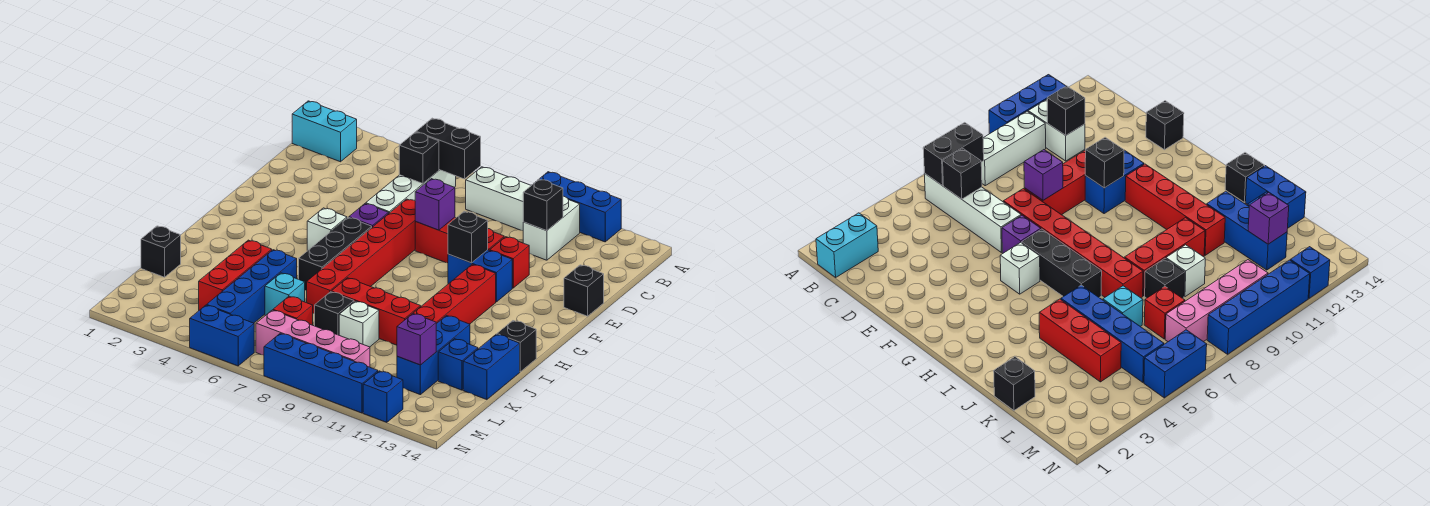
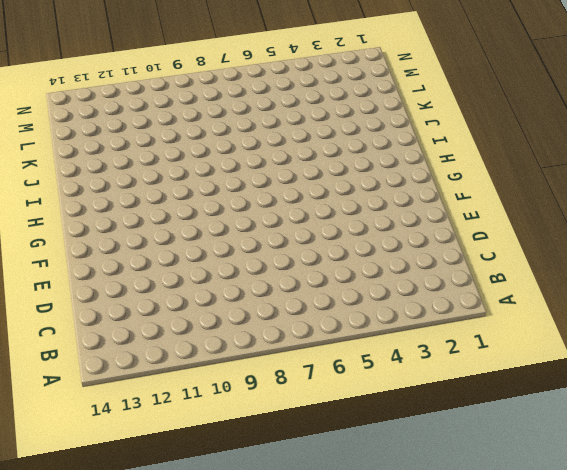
none -> blue brick A10:A12 level 1
none -> cyan brick B1:B2 level 1
none -> white brick B6:E6 level 1
none -> white brick B8:B10 level 1

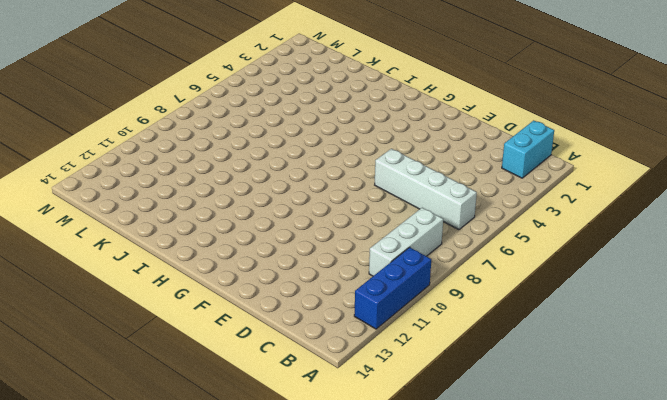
none -> white brick B11:C11 level 1
none -> red brick E7:J7 level 1
none -> red brick E8:E10 level 1
none -> red brick E11 level 1

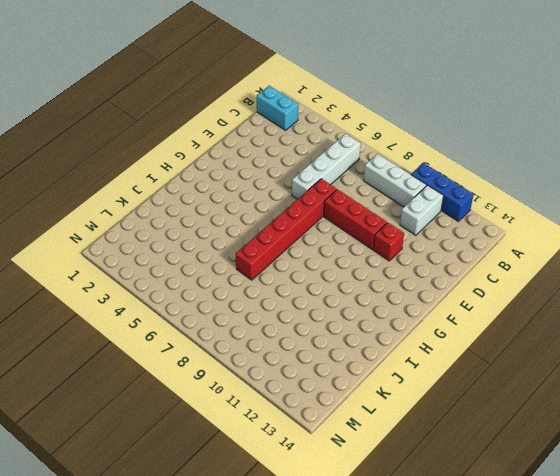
none -> black brick E14 level 1
none -> purple brick F6 level 1
none -> blue brick F10:F11 level 1
none -> white brick G5 level 1

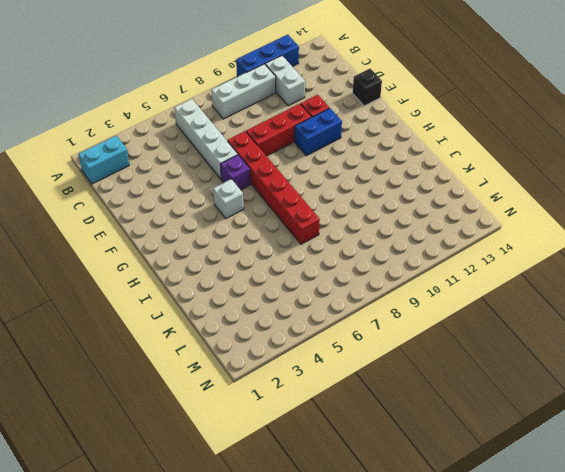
none -> black brick G6:I6 level 1
none -> red brick G11:J11 level 1
none -> black brick I14 level 1
none -> red brick J4:L4 level 1

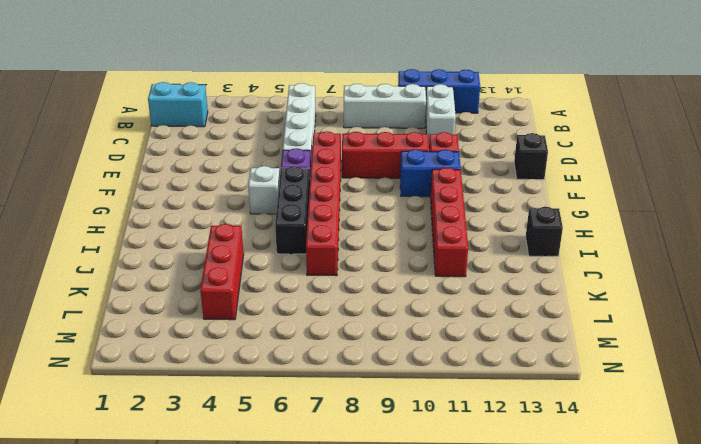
none -> blue brick J5:M5 level 1
none -> red brick J8:J10 level 1
none -> blue brick J12:L12 level 1
none -> blue brick J14:K14 level 1

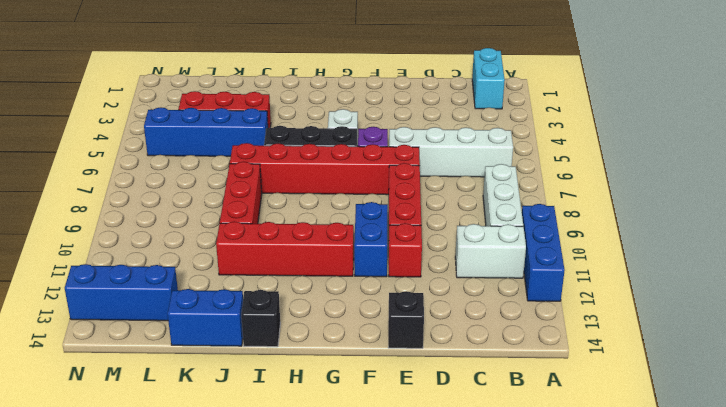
blue brick L13:N13 level 1 -> blue brick J12:L12 level 1
none -> black brick K1 level 1
none -> cyan brick K6 level 1
none -> black brick K8 level 1
none -> white brick K9 level 1

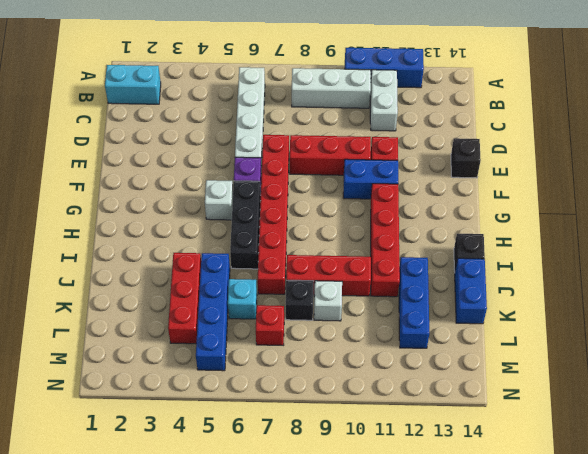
none -> black brick K1 level 1
none -> blue brick K13 level 1
none -> pink brick M7:M10 level 1
none -> blue brick N5:N6 level 1

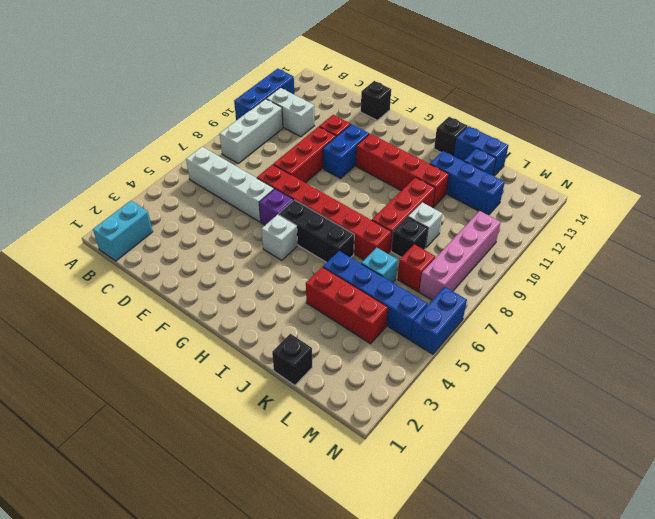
none -> blue brick N8:N11 level 1
none -> blue brick N12 level 1
none -> black brick B6:B7 level 2
none -> black brick C6 level 2

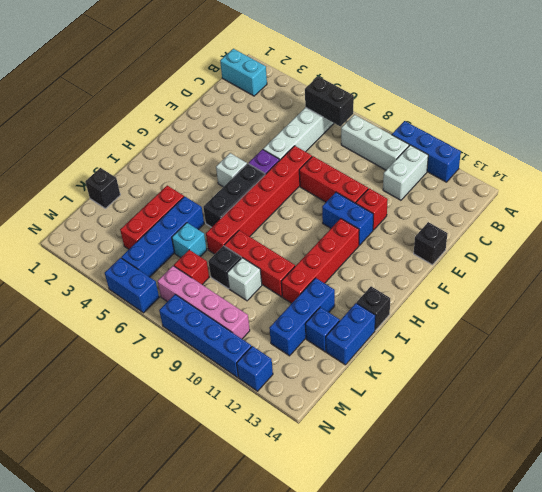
none -> black brick C6 level 2
none -> black brick C11 level 2
none -> purple brick E8 level 2
none -> black brick F10 level 2

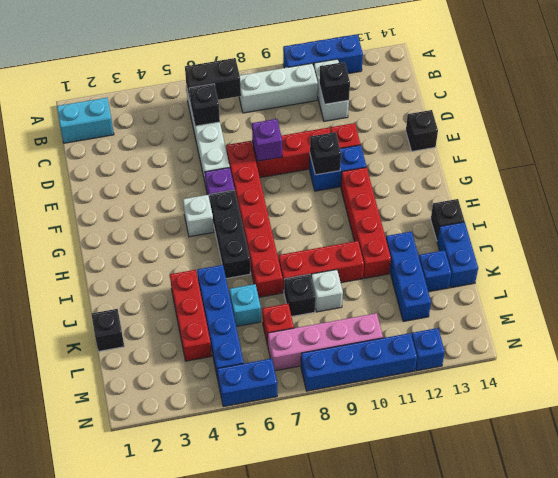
none -> purple brick L12 level 2

